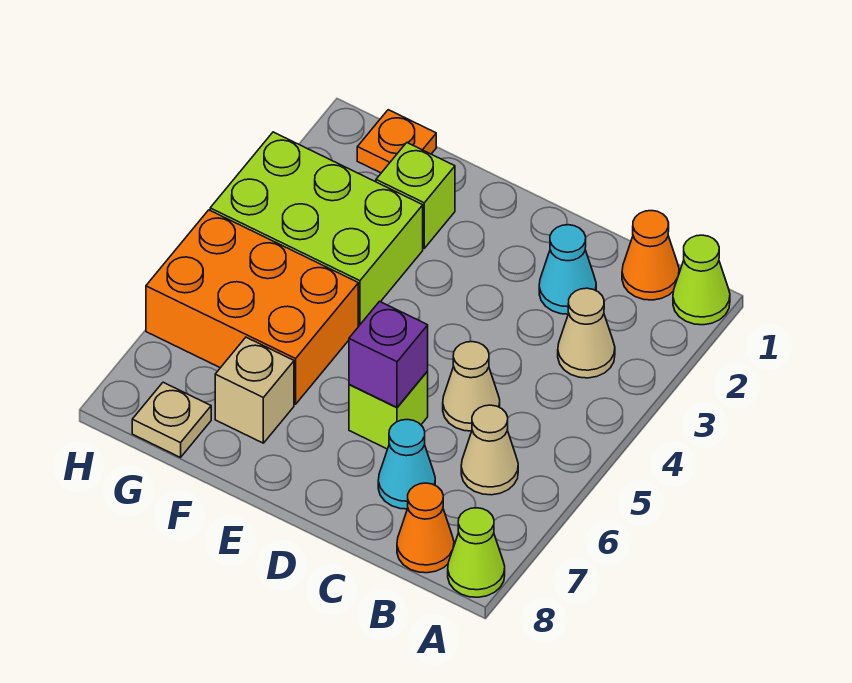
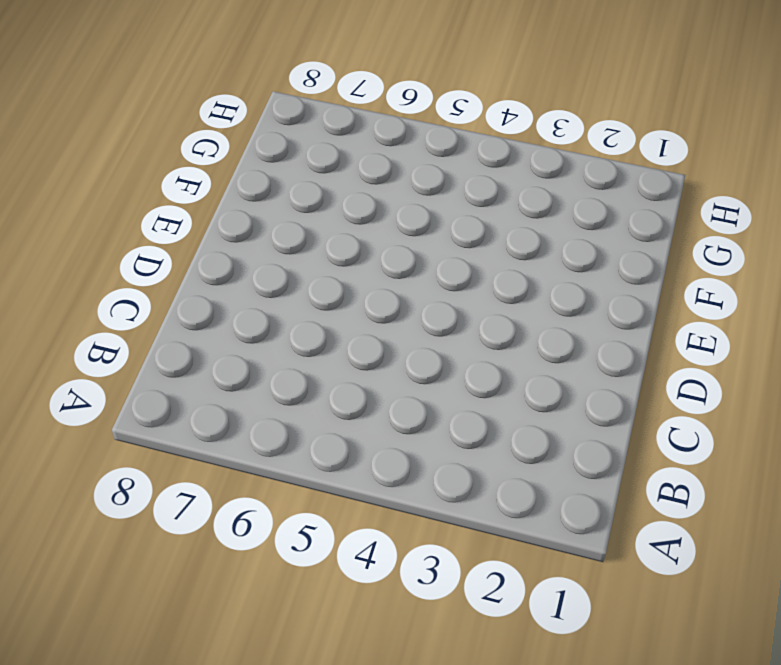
none -> lime cone A1 level 1
none -> lime cone A8 level 1
none -> orange cone B1 level 1

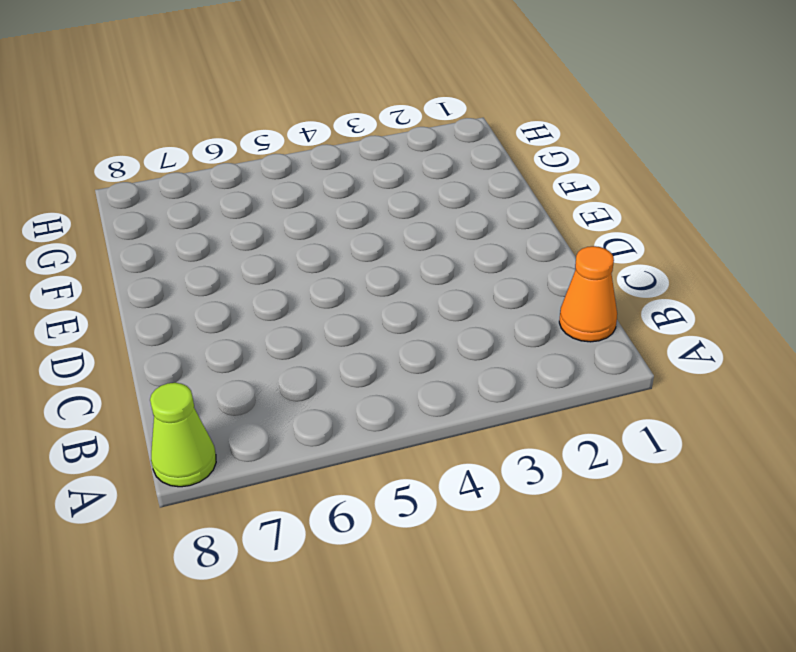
none -> lime cone A1 level 1
none -> tan cone B3 level 1
none -> tan cone B6 level 1

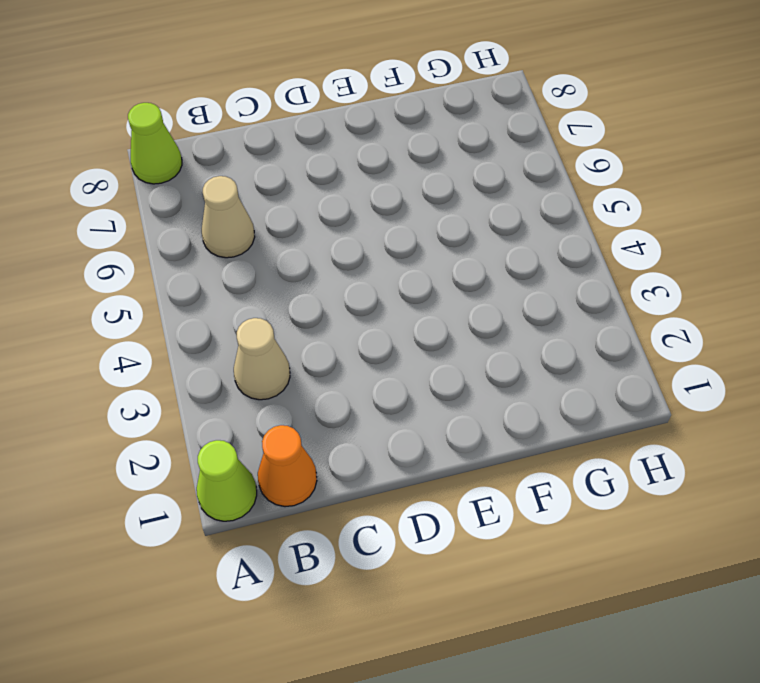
none -> orange cone B8 level 1
none -> cyan cone C2 level 1
none -> tan cone C5 level 1

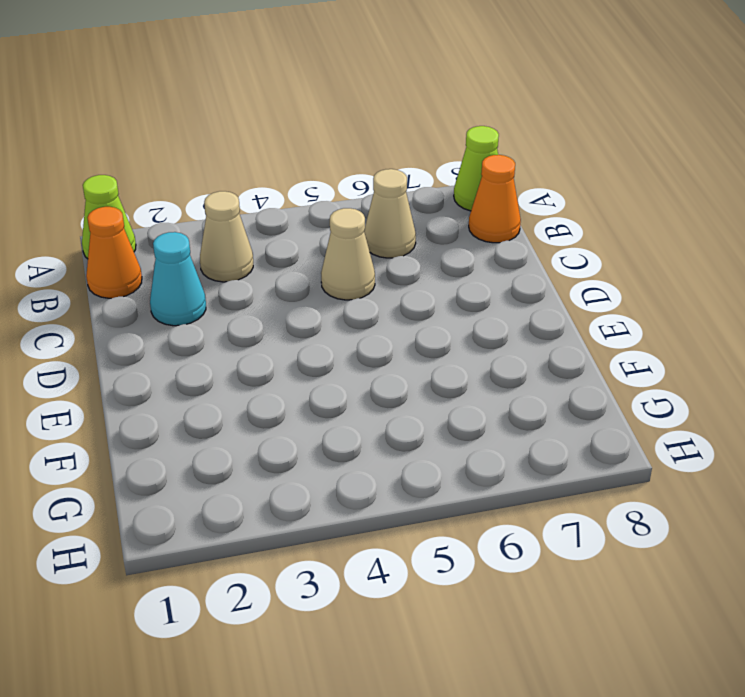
none -> cyan cone C7 level 1
none -> lime brick D6 level 1
none -> lime brick F2 level 1

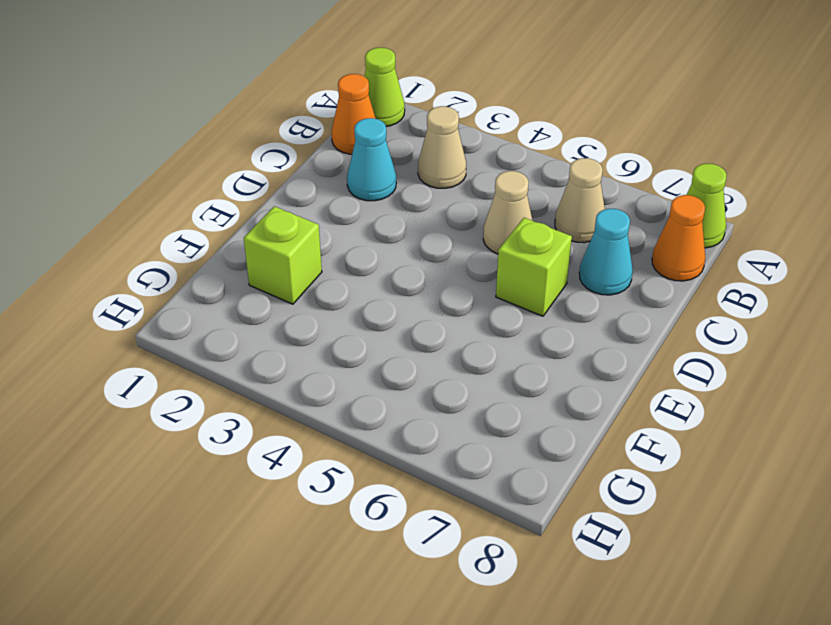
none -> lime brick F3:H4 level 1
none -> orange brick F5:H6 level 1
none -> tan brick F7 level 1

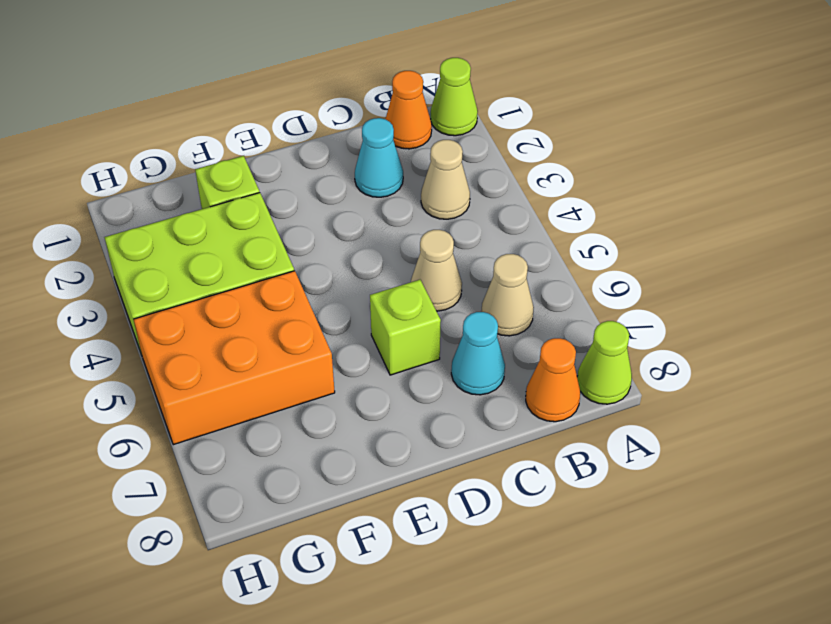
none -> tan brick F7 level 1
none -> orange plate G1 level 1
none -> tan plate G8 level 1

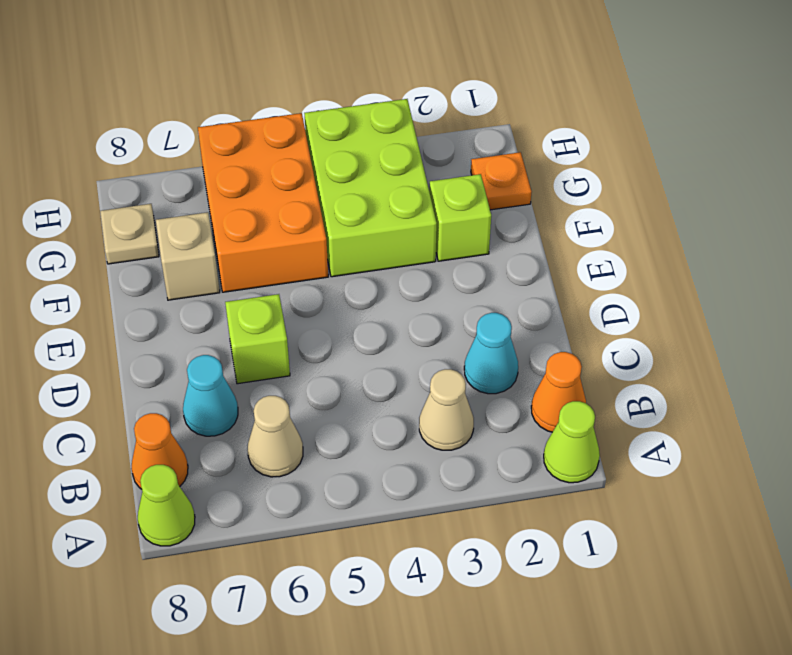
none -> tan cone C5 level 1
none -> purple brick D6 level 2

